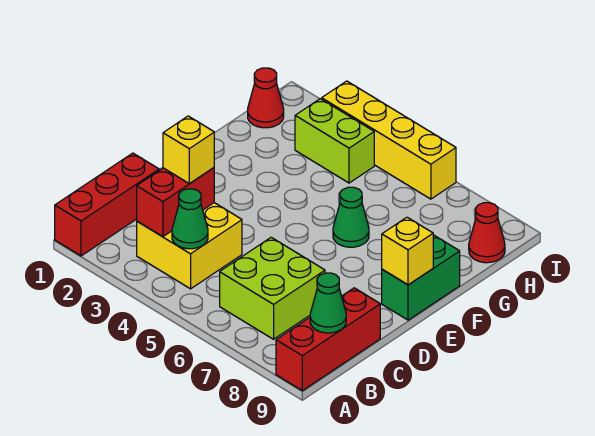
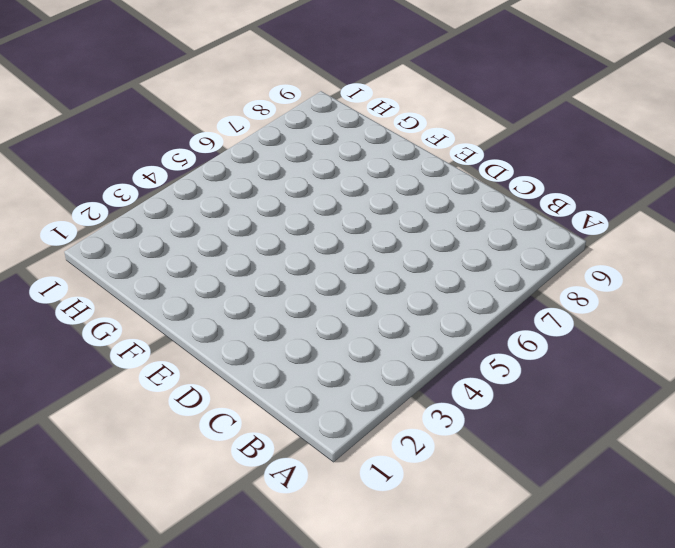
none -> red brick A1:C1 level 1
none -> red brick A9:C9 level 1
none -> yellow brick B3:C4 level 1

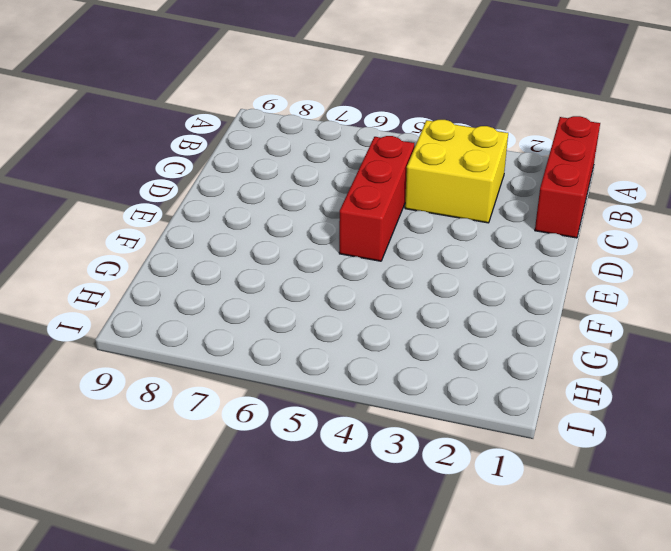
red brick C5:E5 level 1 -> red brick A9:C9 level 1
none -> lime brick B6:C7 level 1
none -> green brick E9:F9 level 1
none -> green cone F6 level 1

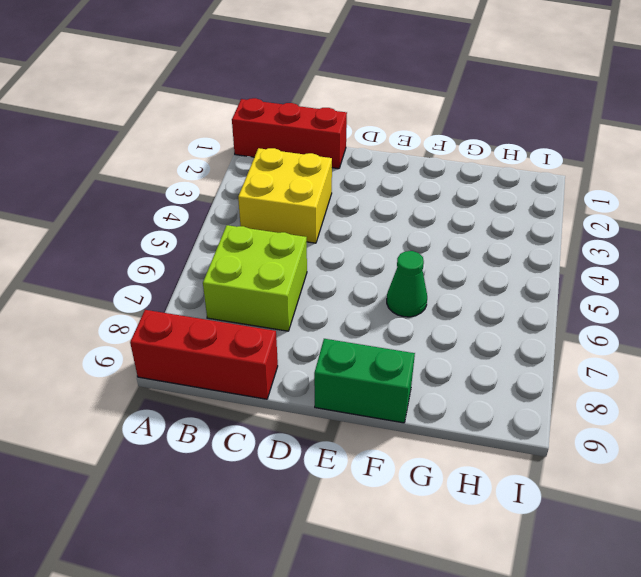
none -> red cone H1 level 1
none -> lime brick H3:H4 level 1
none -> red cone H9 level 1

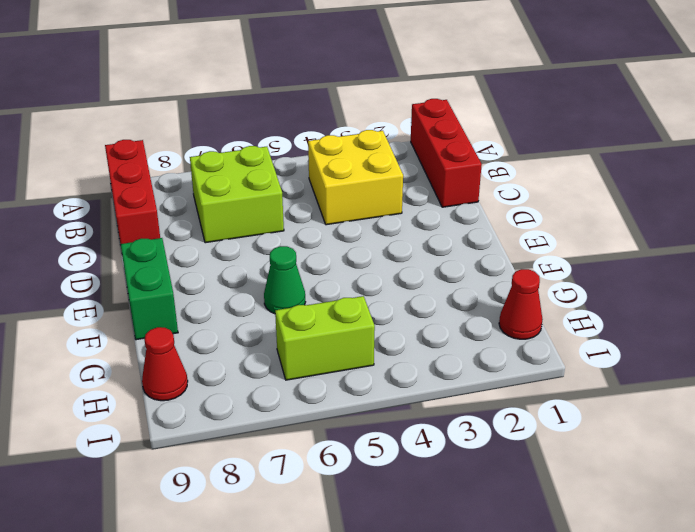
lime brick H5:H6 level 1 -> lime brick H3:H4 level 1
none -> yellow brick I3:I6 level 1
none -> red brick B3:C3 level 2
none -> green cone B4 level 2

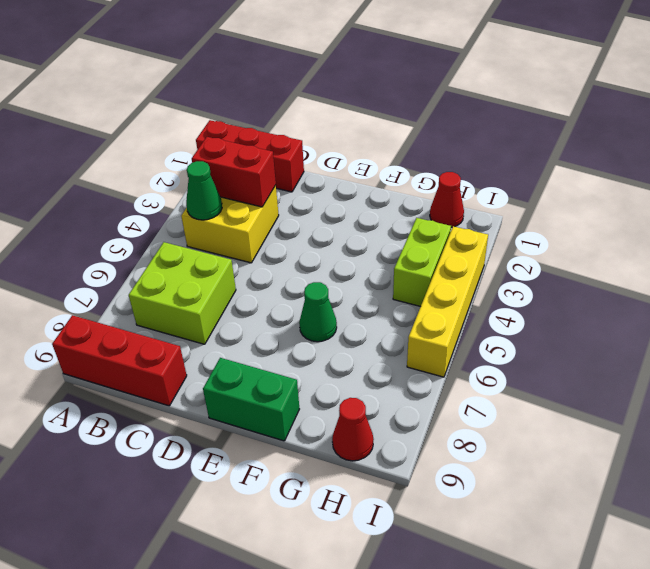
none -> green cone B9 level 2
none -> yellow brick E9 level 2
none -> yellow brick C3 level 3

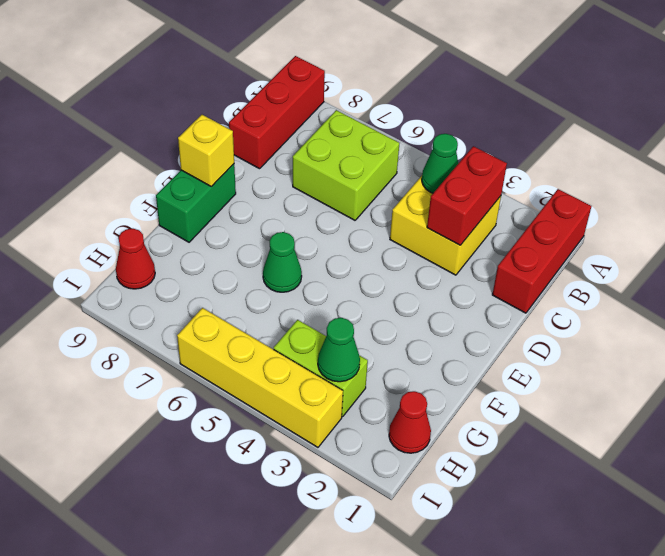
green cone H3 level 2 -> green cone B9 level 2
none -> yellow brick C3 level 3

